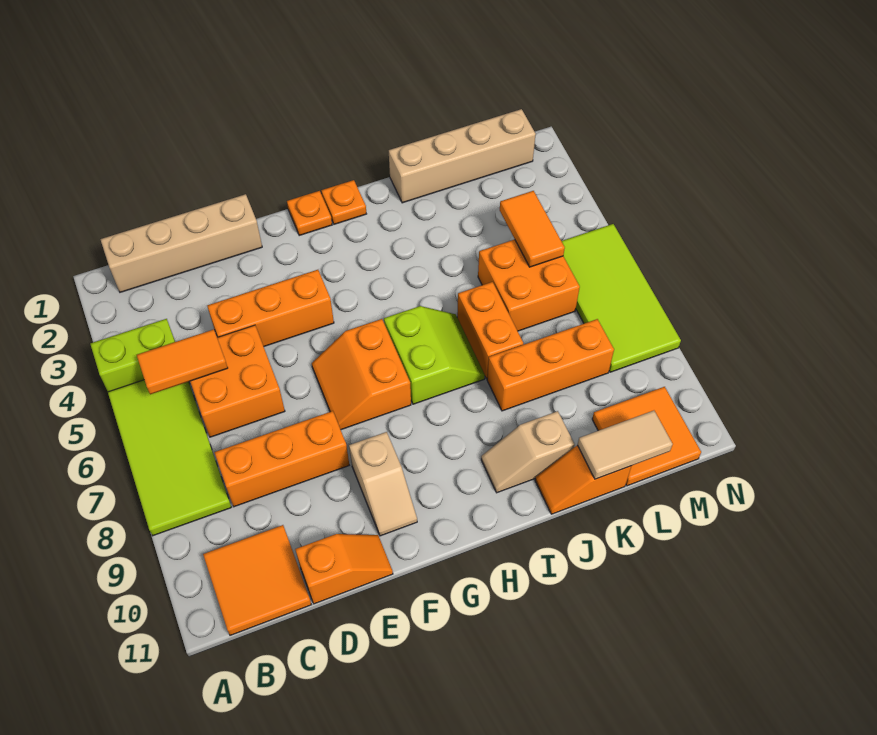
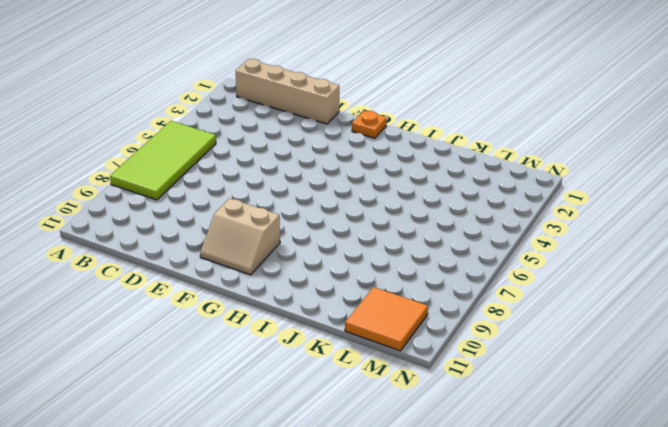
tan slope F9:G10 level 1 top 9 -> tan slope F9:F10 level 1 top 9
none -> lime brick A4:B4 level 1
none -> orange tile B10:C11 level 1
none -> orange brick C5:D6 level 1

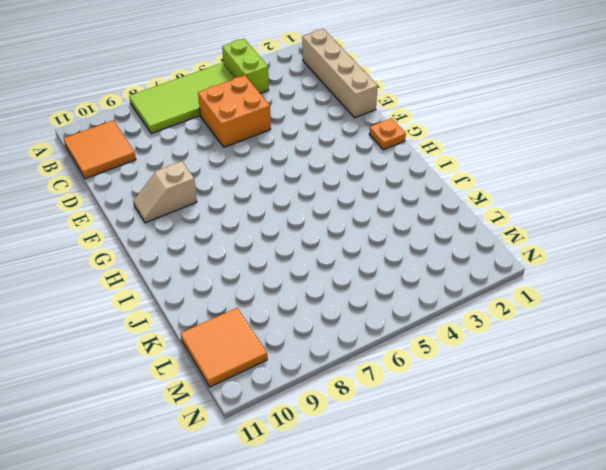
none -> orange brick C8:E8 level 1
none -> orange brick D4:F4 level 1
none -> orange slope D11:E11 level 1 top D

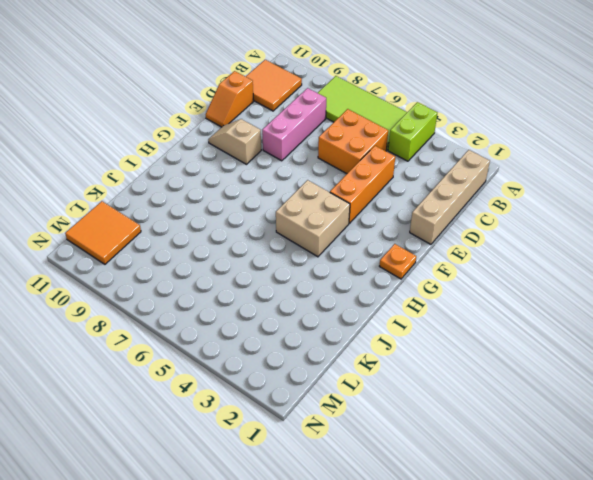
pink brick C8:E8 level 1 -> orange brick C8:E8 level 1
tan brick G4:H5 level 1 -> none
none -> orange slope F6:G7 level 1 top G
none -> orange plate H1 level 1
none -> lime slope H6:I7 level 1 top H

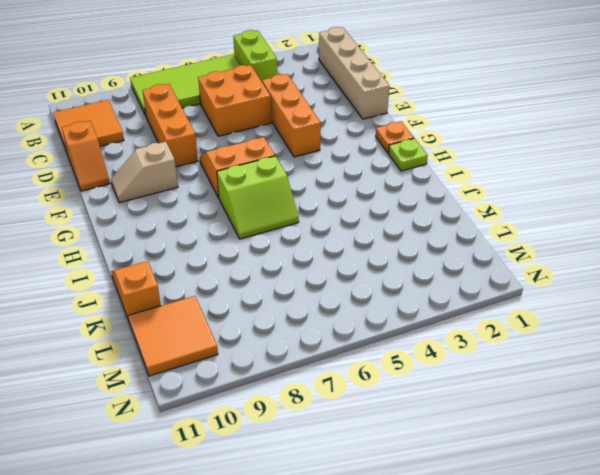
lime plate H1 level 1 -> orange plate H1 level 1
none -> tan slope I10:J10 level 1 top J
none -> tan brick J1:M1 level 1
none -> orange brick J6:J7 level 1

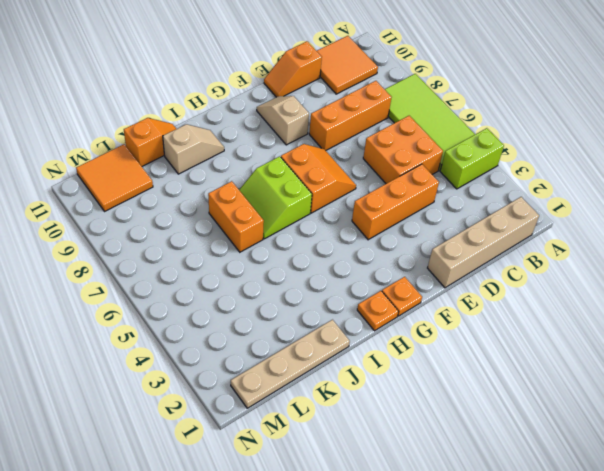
tan plate J1:M1 level 1 -> tan brick J1:M1 level 1
none -> orange brick J8:L8 level 1
none -> orange brick K5:L6 level 1
none -> lime tile M5:N8 level 1

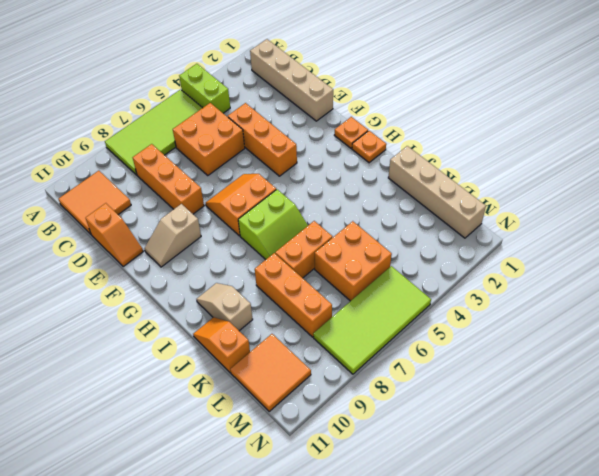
none -> orange tile B5:C5 level 2
none -> tan tile K11:L11 level 2
none -> orange tile L4:L5 level 2

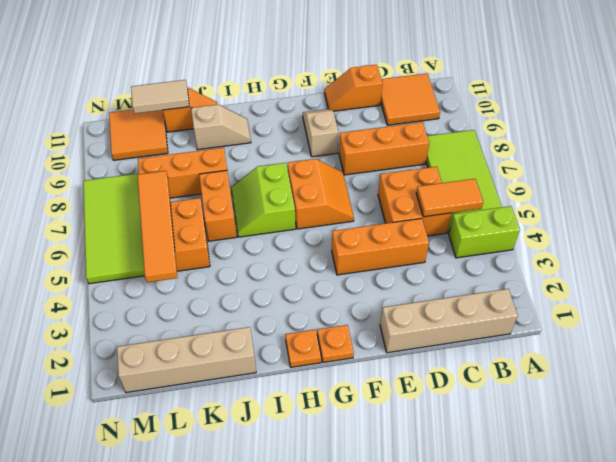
orange tile L4:L7 level 2 -> orange tile L4:L5 level 2

